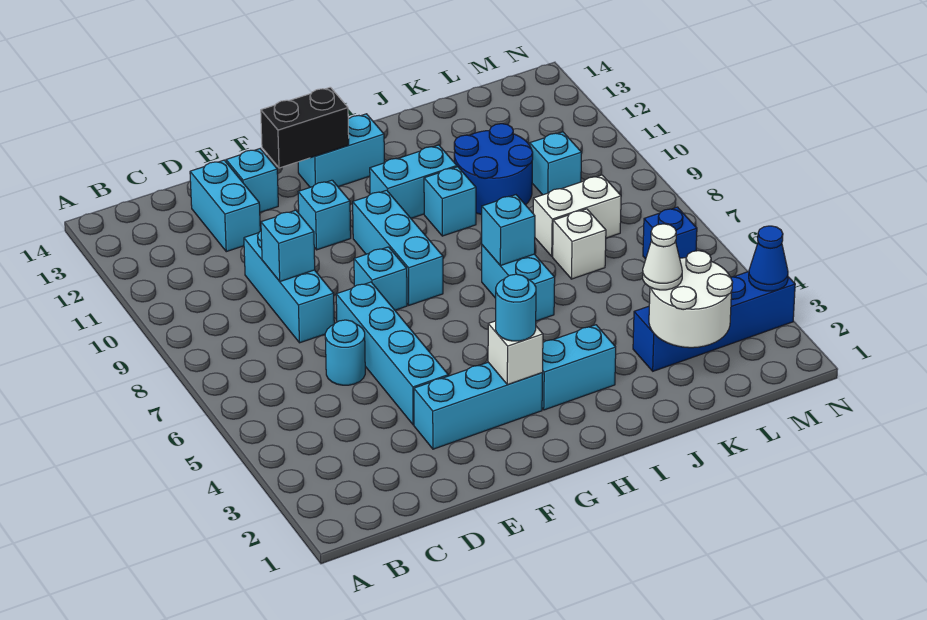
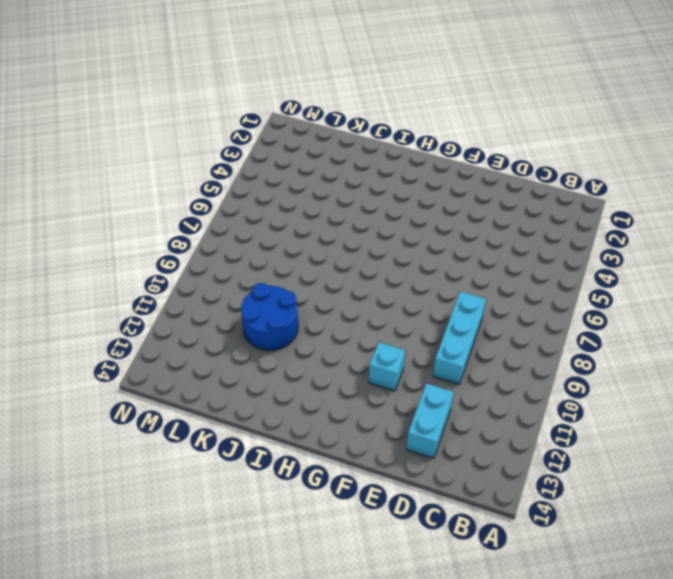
none -> cyan round brick D6 level 1
none -> cyan brick E3:G3 level 1
none -> cyan brick E4:E7 level 1

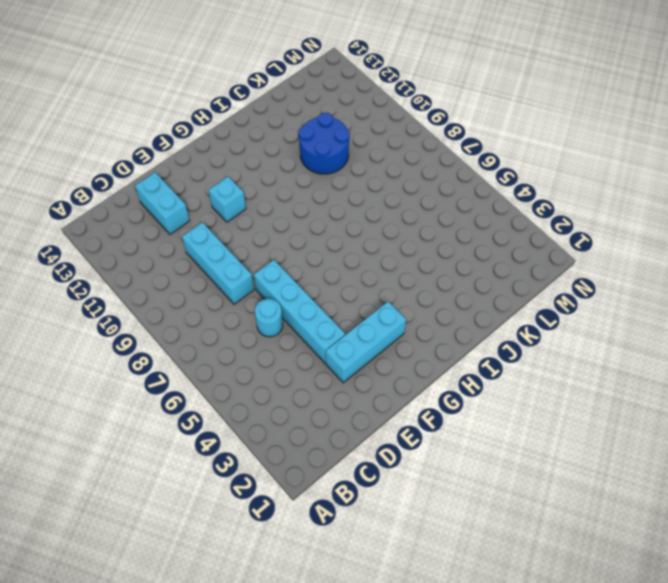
none -> cyan brick E13 level 1
none -> cyan brick F8 level 1
none -> cyan brick G8:G10 level 1

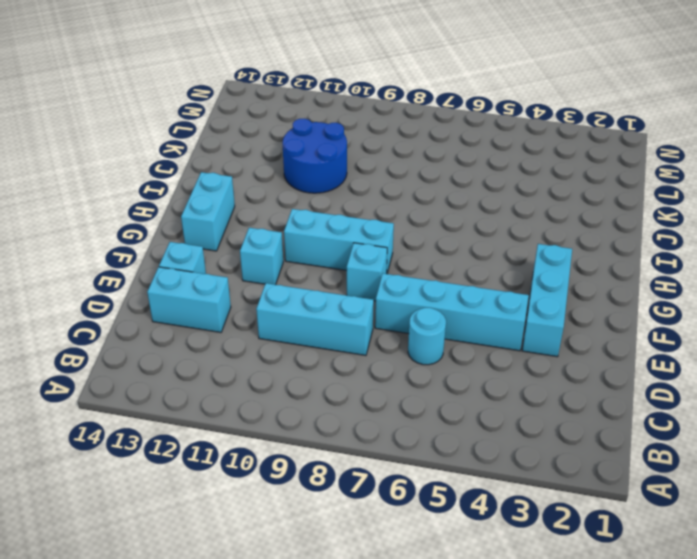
none -> cyan brick H3:I3 level 1
none -> cyan brick H11:I11 level 1
none -> cyan brick I6:I7 level 1

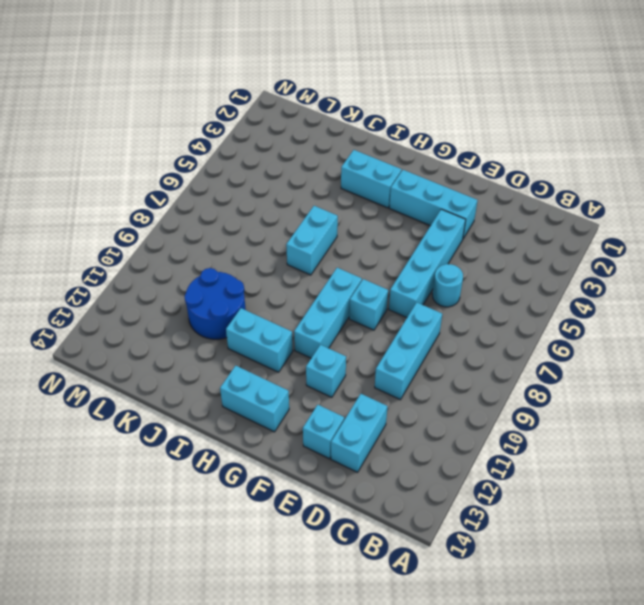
none -> cyan brick I10 level 1
none -> blue brick K3:N3 level 1
none -> white brick K7 level 1

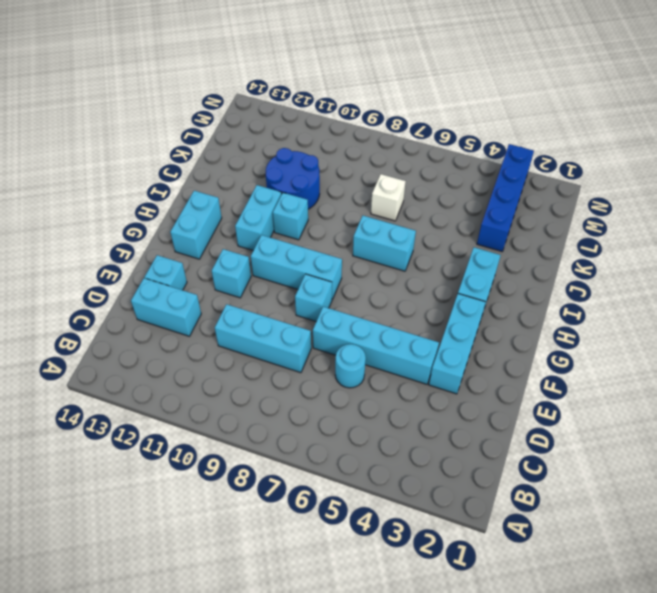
none -> white brick K8:L8 level 1
none -> cyan brick L10 level 1
none -> blue brick M6 level 1

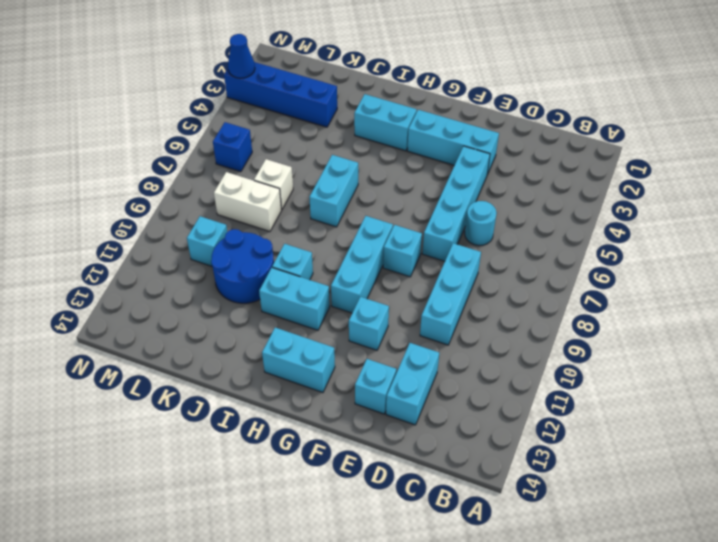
none -> cyan brick D9 level 2
none -> black brick F13:G13 level 2
none -> white brick G3 level 2

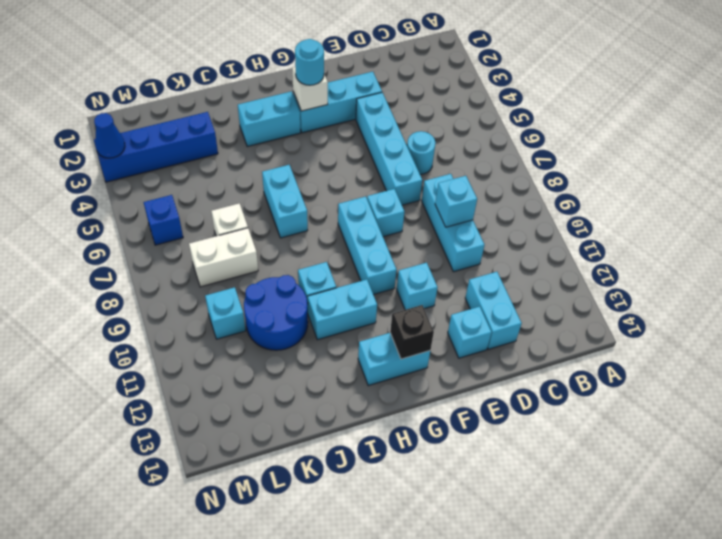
black brick G13 level 2 -> black brick F13:G13 level 2
none -> cyan brick I7 level 2
none -> white round brick K2:L3 level 2
none -> white cone K3 level 3

